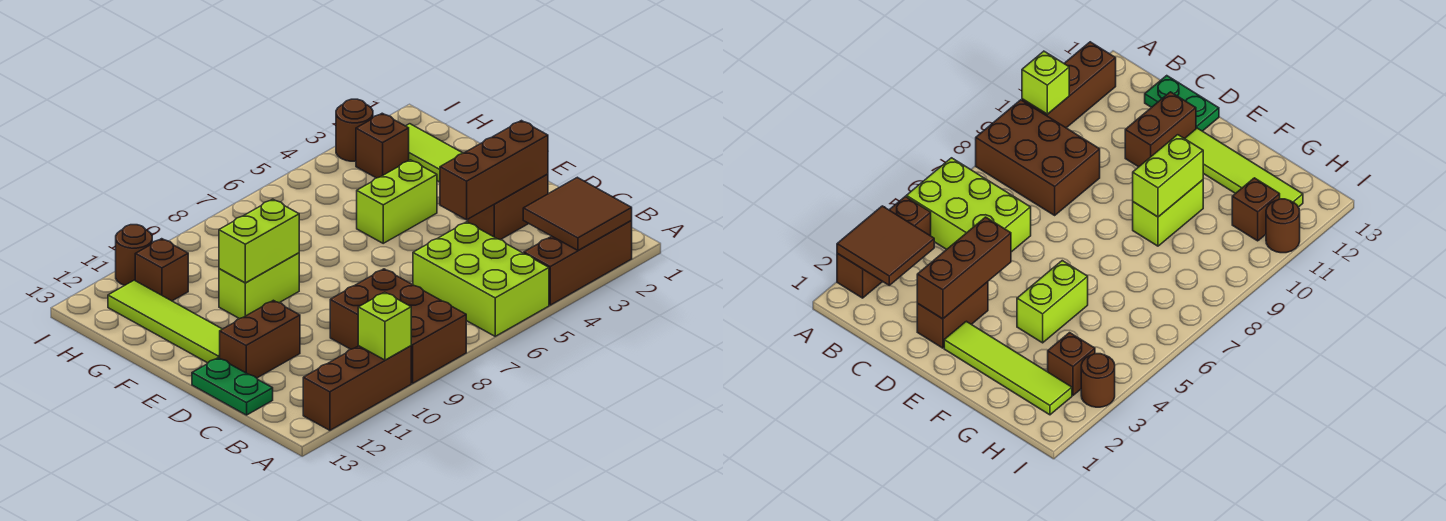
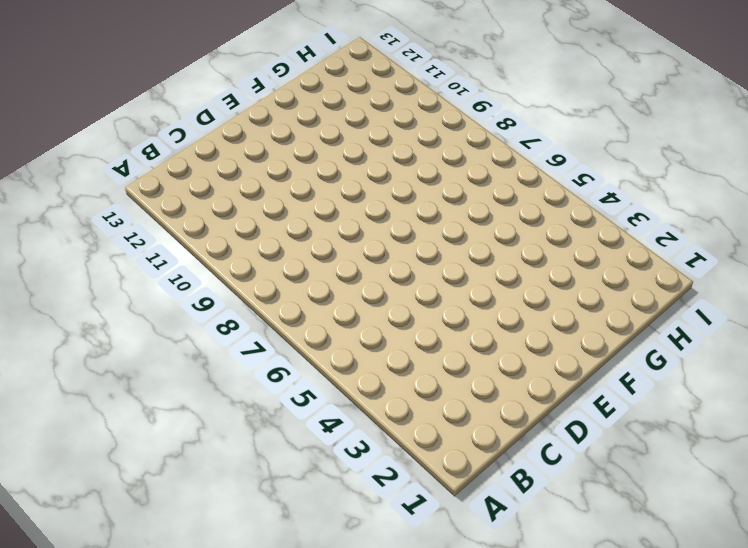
none -> brown brick A2:A4 level 1
none -> lime brick A5:C6 level 1
none -> brown brick A8:C9 level 1

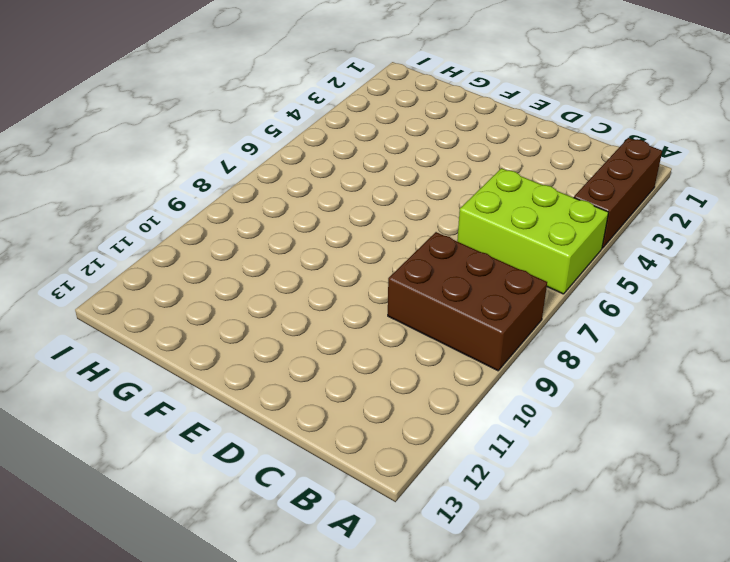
none -> brown brick A10:A12 level 1
none -> green plate C13:D13 level 1
none -> brown brick D2:D3 level 1

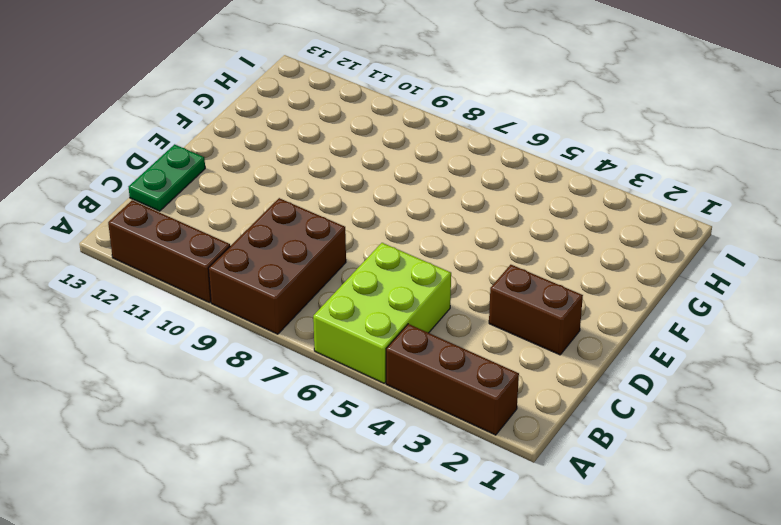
none -> brown brick D11:D12 level 1
none -> lime tile E2:H2 level 1
none -> lime tile E12:H12 level 1

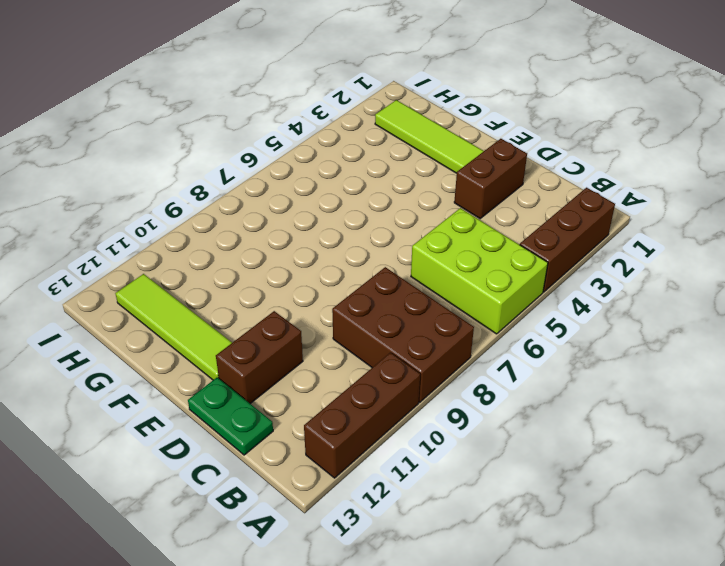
none -> lime brick F4:F5 level 1
none -> lime brick F9:F10 level 1
none -> brown brick H3 level 1

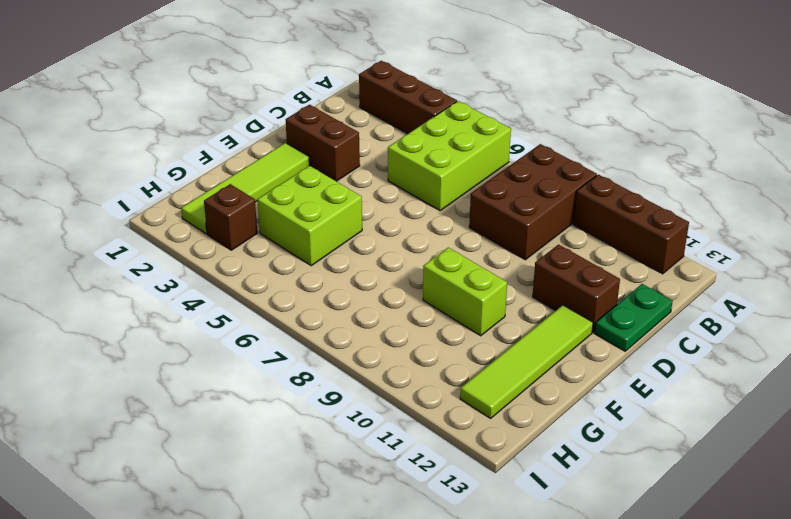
lime brick F4:G5 level 1 -> lime brick F4:F5 level 1
none -> brown brick H11 level 1
none -> brown round brick I3 level 1
none -> brown round brick I11 level 1

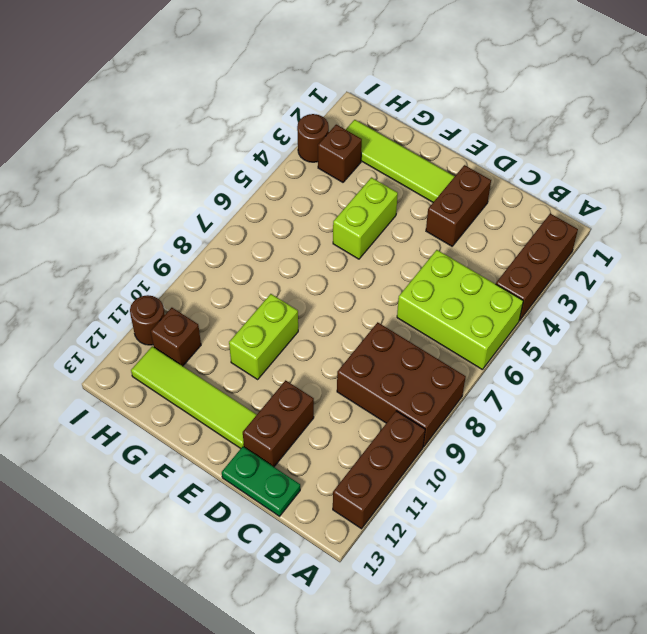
none -> brown tile A2:B3 level 2
none -> lime brick A10 level 2
none -> brown brick D2:D4 level 2

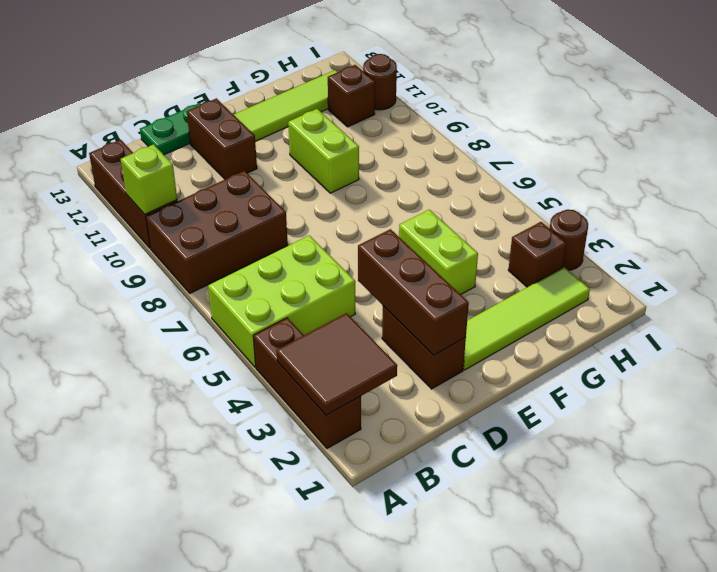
none -> lime brick F9:F10 level 2

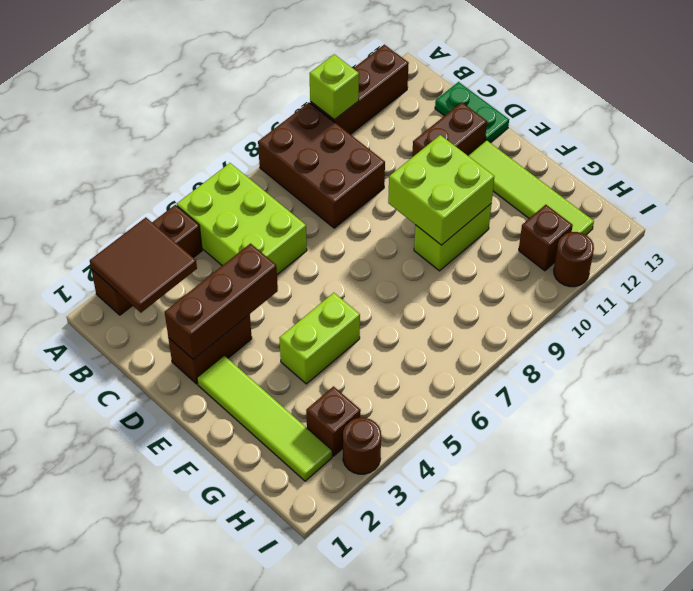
lime brick E9:F10 level 2 -> lime brick F9:F10 level 2

